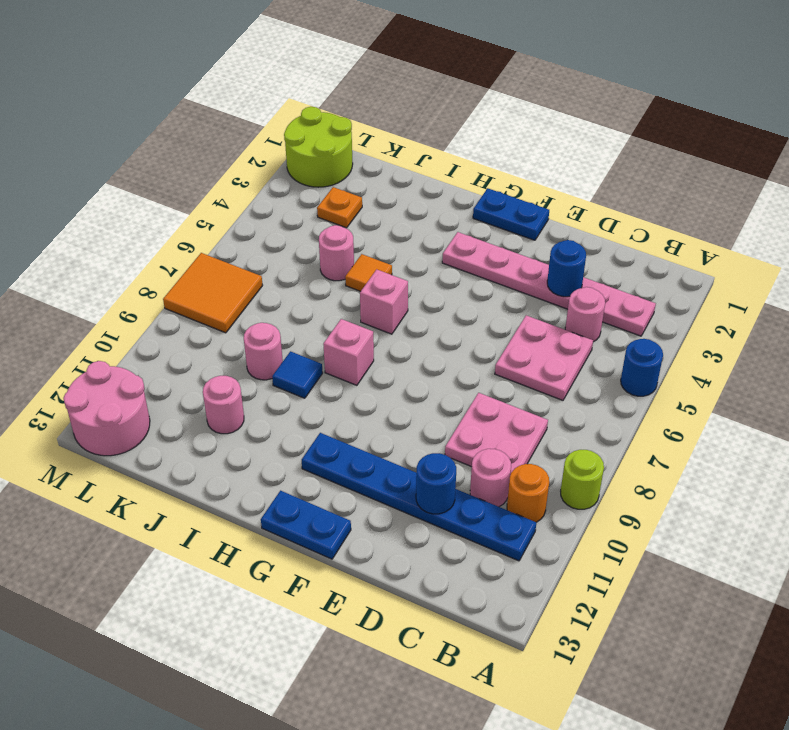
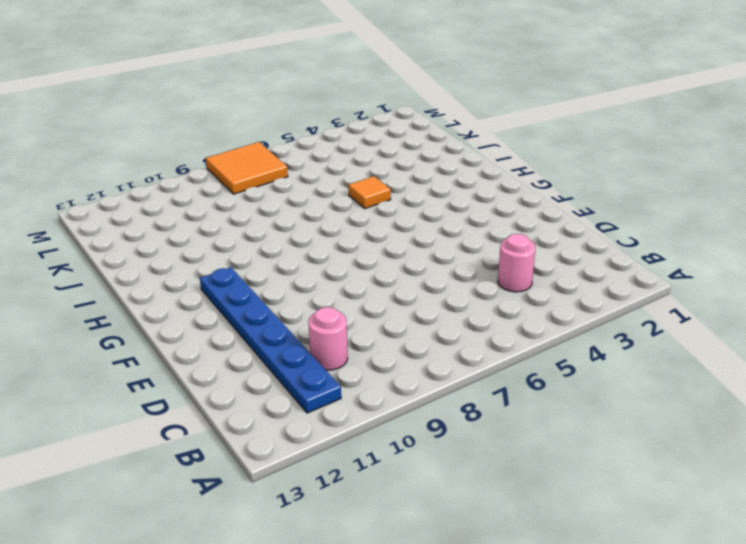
none -> blue round brick A5 level 1
none -> lime round brick A9 level 1
none -> pink plate B3:G3 level 1

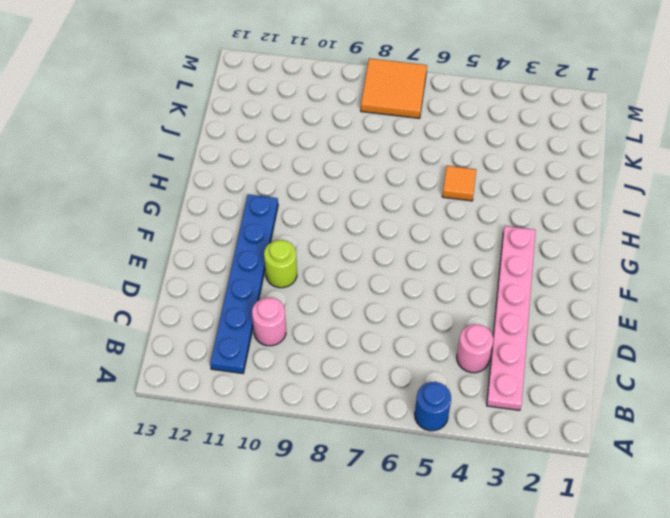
lime round brick E10 level 1 -> lime round brick A9 level 1
none -> orange round brick B10 level 1
none -> pink plate C5:D6 level 1
none -> pink plate C8:D9 level 1

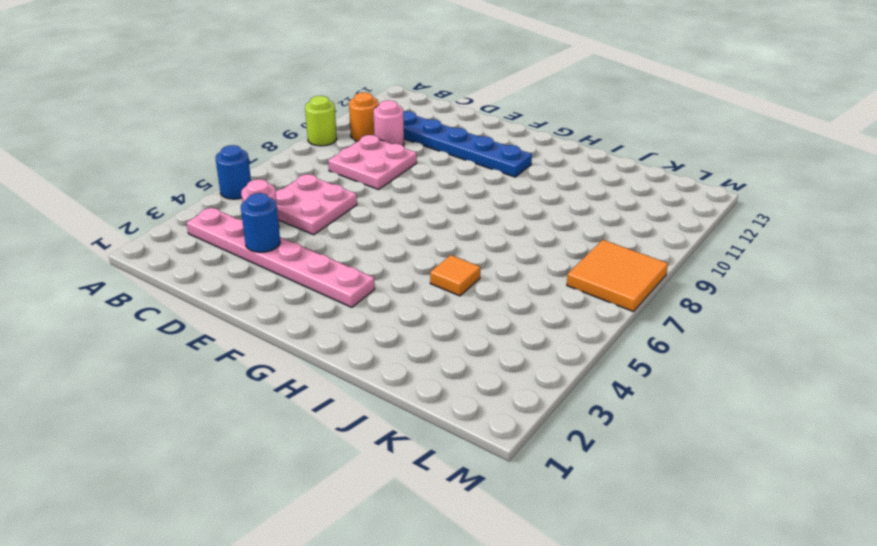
none -> blue plate F1:G1 level 1
none -> blue plate F13:G13 level 1
none -> pink brick H6 level 1

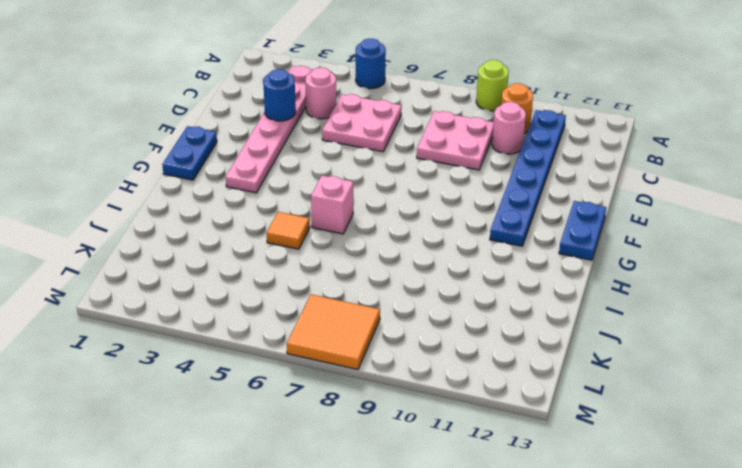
none -> pink brick H8 level 1
none -> blue tile I9 level 1
none -> pink round brick J5 level 1

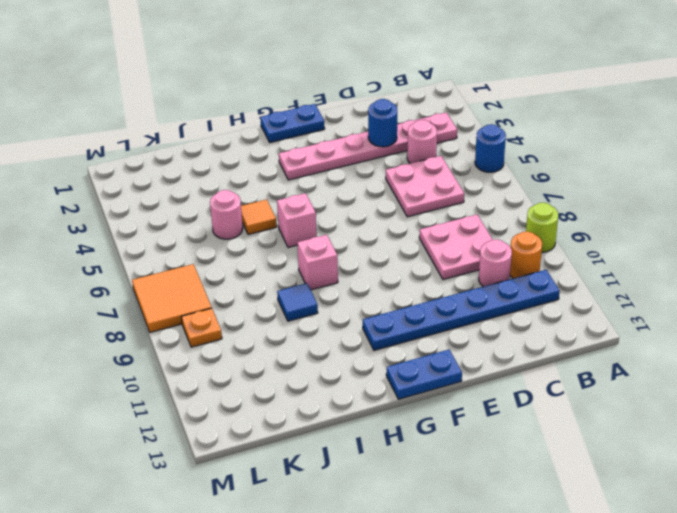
orange plate L9 level 1 -> orange plate K3 level 1
none -> pink round brick J9 level 1
none -> pink round brick J11 level 1
none -> lime round brick L1:M2 level 1

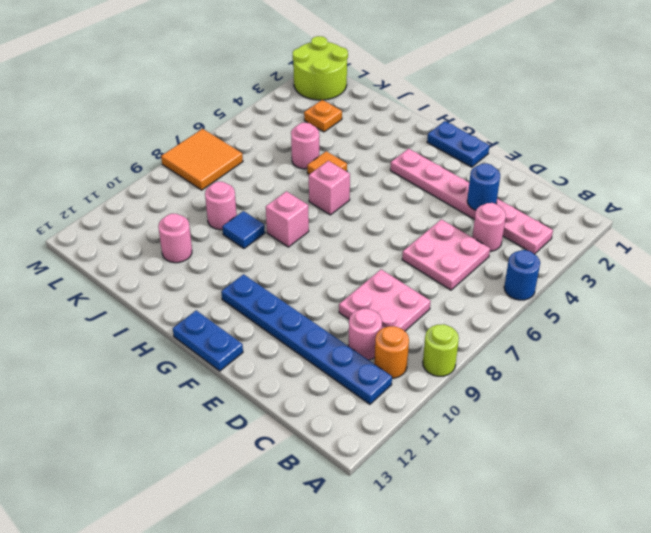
none -> pink round brick L12:M13 level 1
none -> blue round brick D11 level 2

